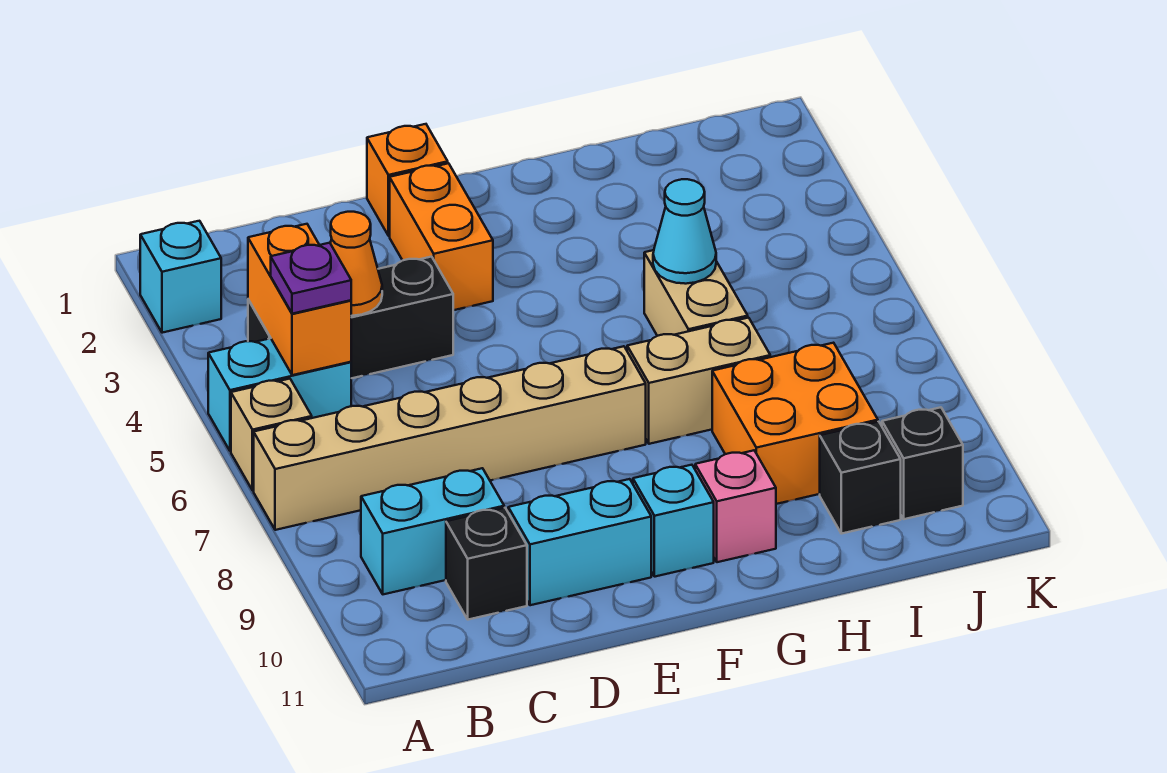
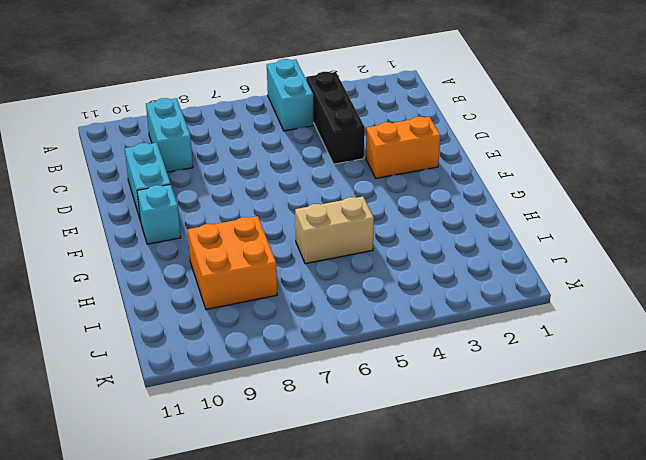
none -> cyan brick A2 level 1
none -> tan brick A6 level 1
none -> tan brick A7:F7 level 1

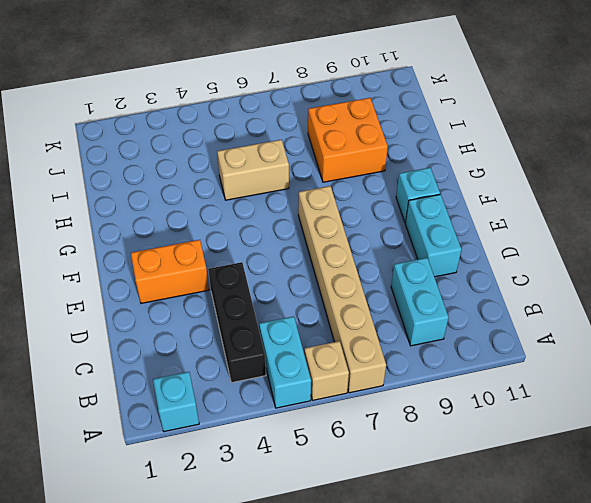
none -> black brick C10 level 1
none -> orange brick E1 level 1
none -> tan brick G7:H7 level 1

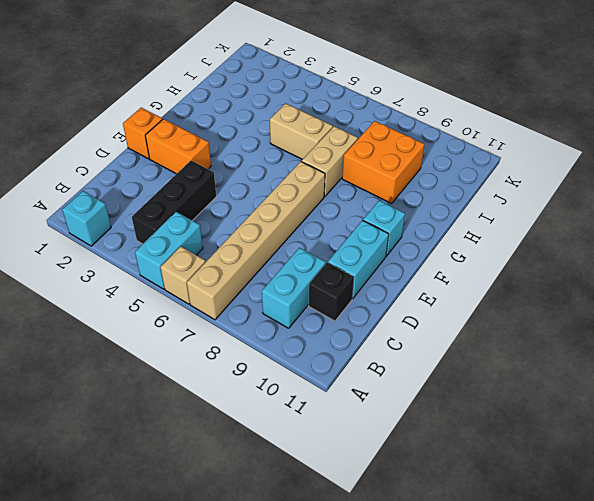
none -> pink brick G10 level 1
none -> black brick I10 level 1
none -> black brick J10 level 1

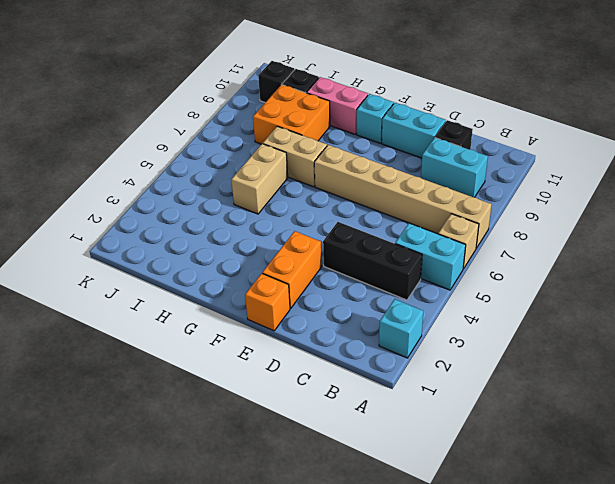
pink brick G10:H10 level 1 -> pink brick G10 level 1
none -> orange brick B4:B5 level 2
none -> orange cone C4 level 2
none -> cyan cone H5 level 2

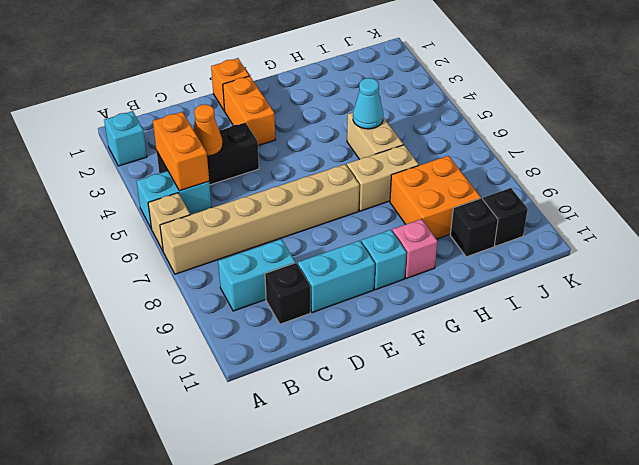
none -> purple plate B5 level 3

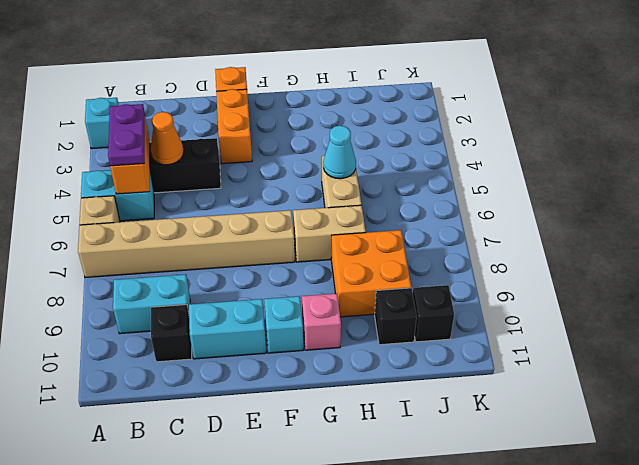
purple plate B4:B5 level 3 -> purple plate B5 level 3

